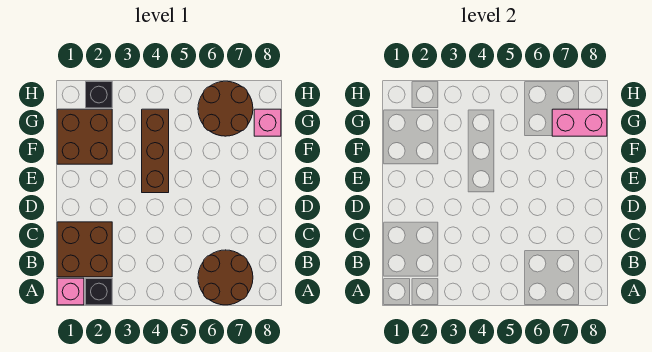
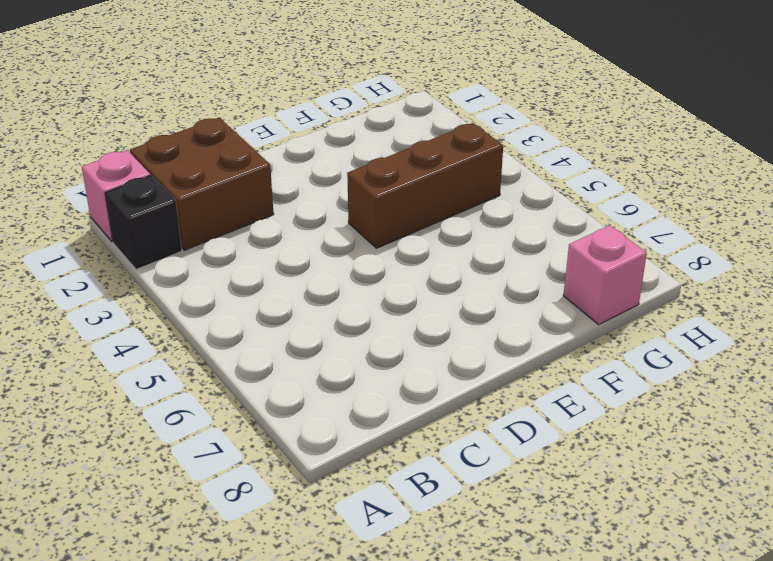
none -> brown round brick A6:B7 level 1
none -> brown brick F1:G2 level 1

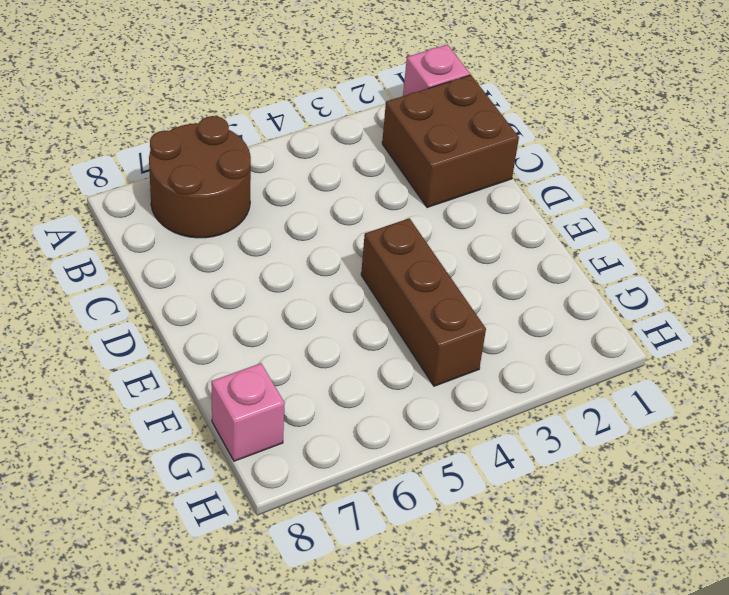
none -> black brick A2 level 1
none -> brown brick F1:G2 level 1

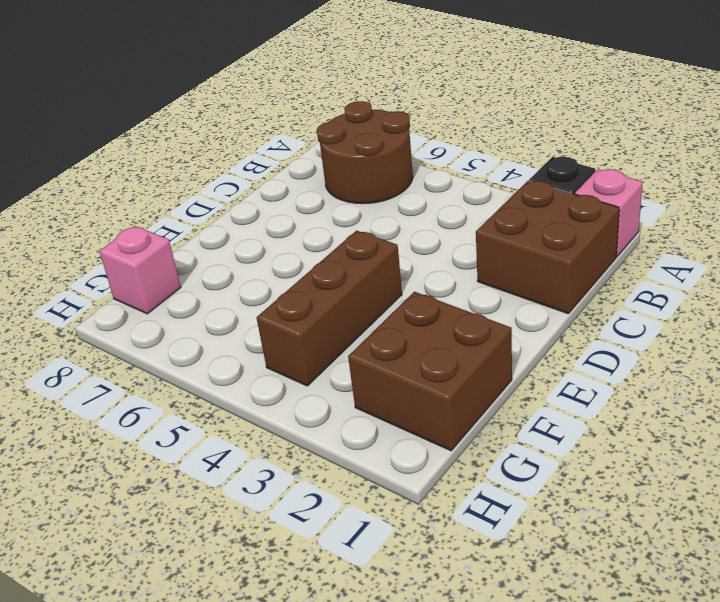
none -> brown round brick G6:H7 level 1
none -> black brick H2 level 1

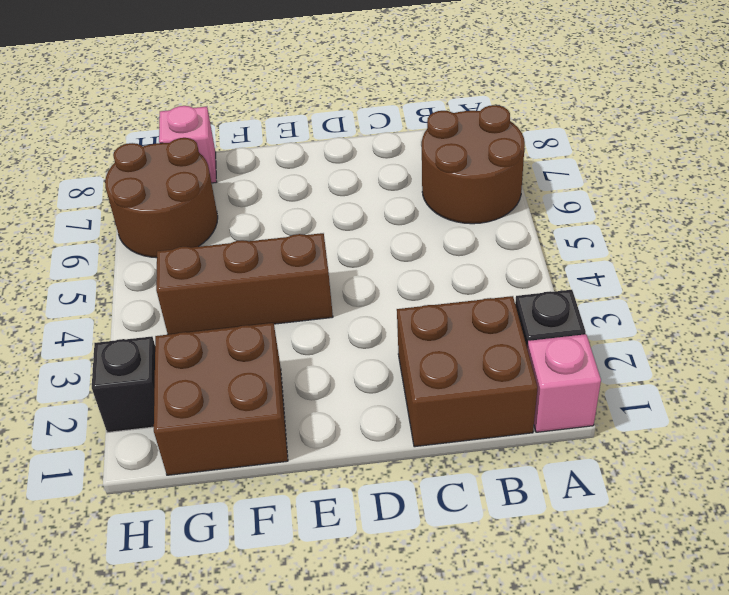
none -> pink brick G7:G8 level 2

